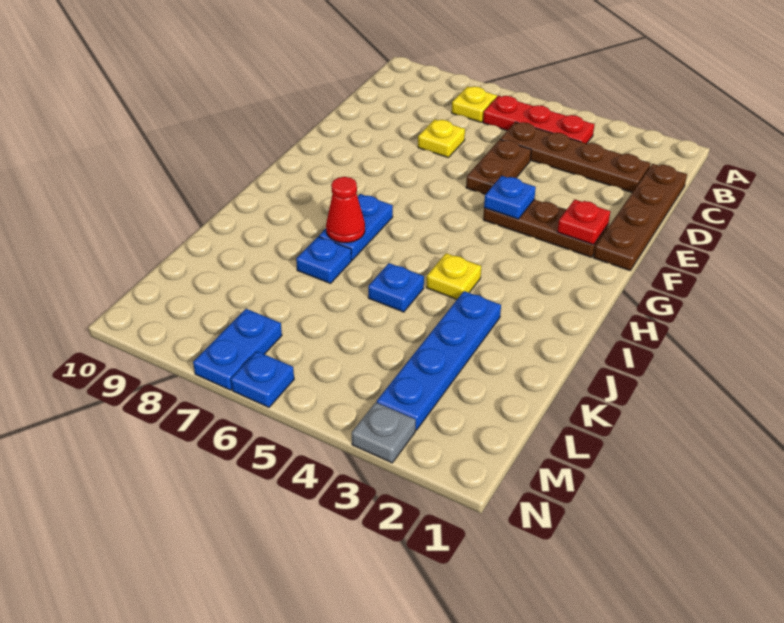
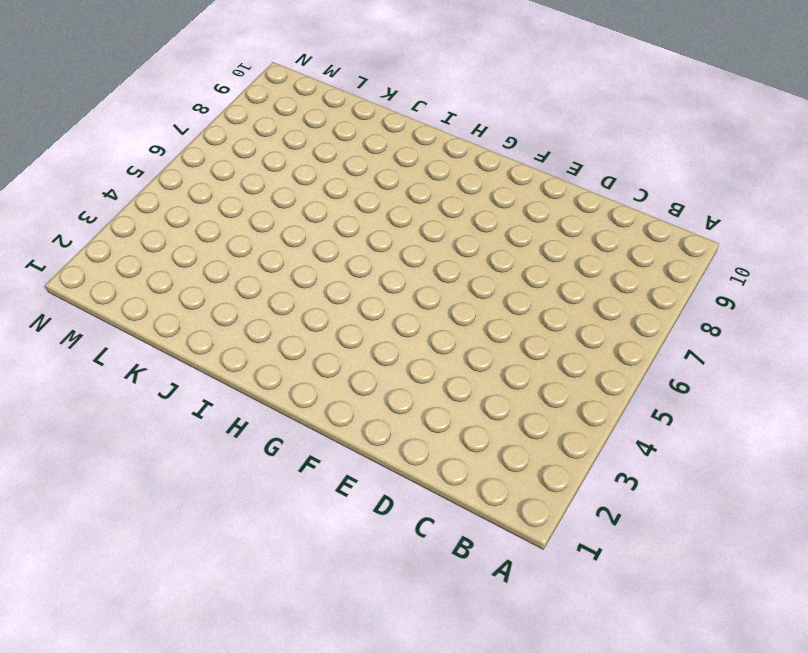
none -> red plate B4:B6 level 1
none -> yellow plate B7 level 1
none -> brown plate C1:F1 level 1

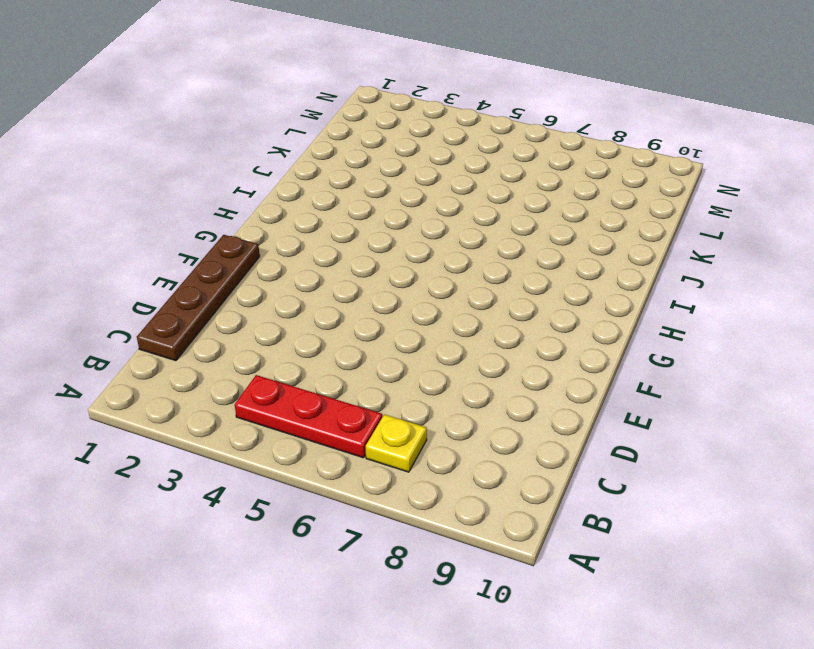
none -> brown plate C2:C5 level 1
none -> brown plate D5:E5 level 1
none -> yellow plate D7 level 1

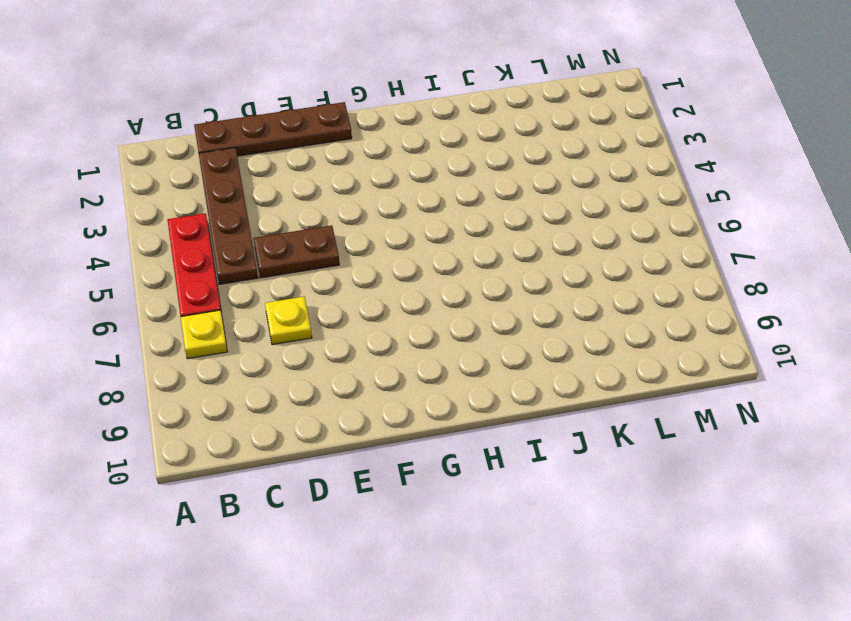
none -> brown plate F2:F4 level 1
none -> blue plate H7:I7 level 1
none -> yellow plate I4 level 1

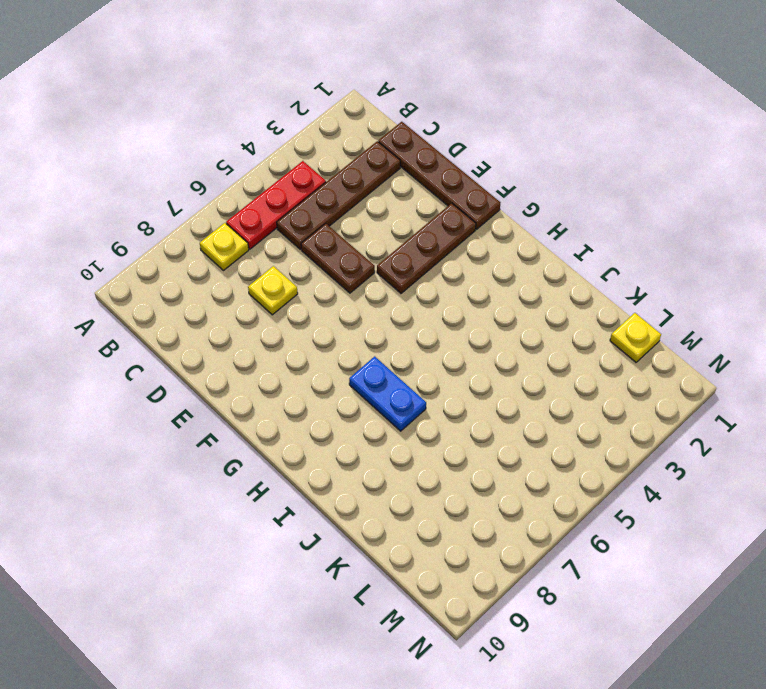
yellow plate L1 level 1 -> yellow plate I4 level 1
none -> blue plate J3:M3 level 1
none -> blue plate J5 level 1
none -> blue plate J7 level 1

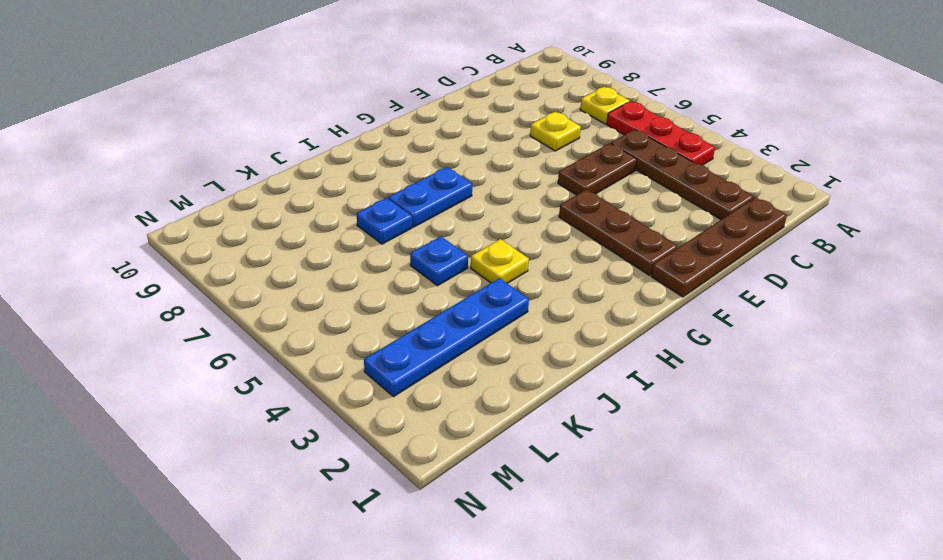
none -> blue plate M7:N7 level 1
none -> grey plate N3 level 1
none -> blue plate N6 level 1

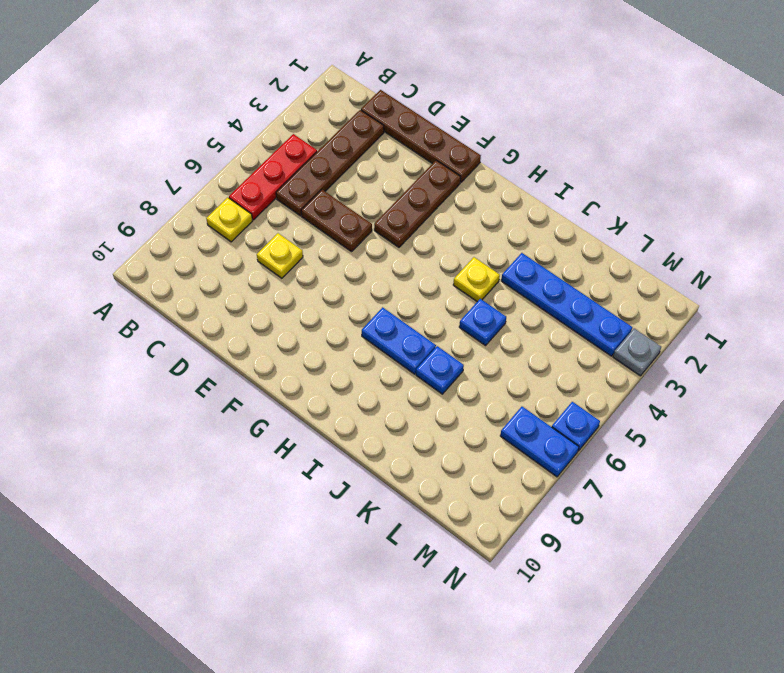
none -> red plate F2 level 2
none -> blue plate F4 level 2
none -> red cone I7 level 2

